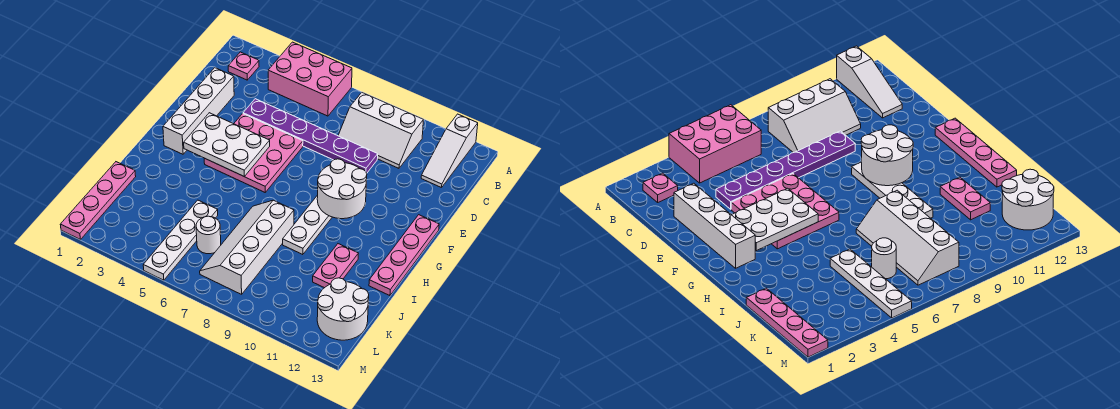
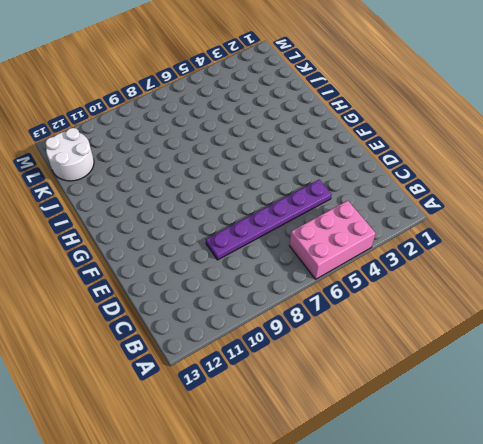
none -> white slope A12:C12 level 1 top A
none -> pink plate B2 level 1
none -> white slope B8:C10 level 1 top B

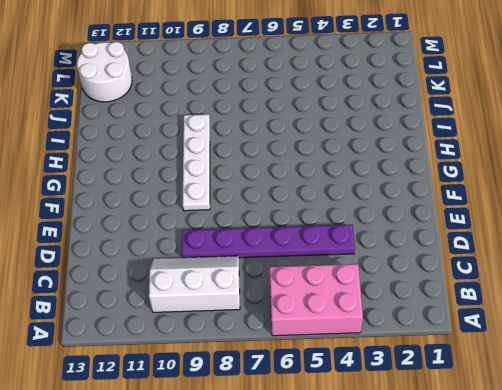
none -> white slope A12:C12 level 1 top A
none -> pink plate B2 level 1
none -> white brick D2:G2 level 1

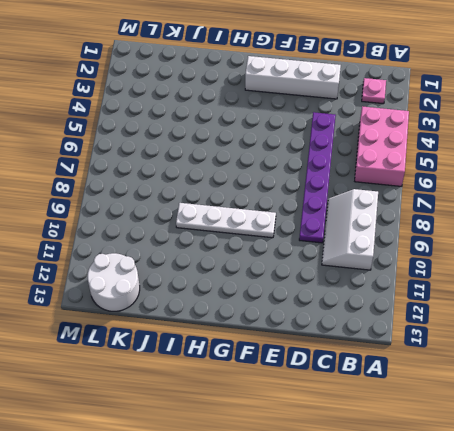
none -> white slope A12:C12 level 1 top A
none -> pink plate E4:G6 level 1
none -> pink plate F13:I13 level 1

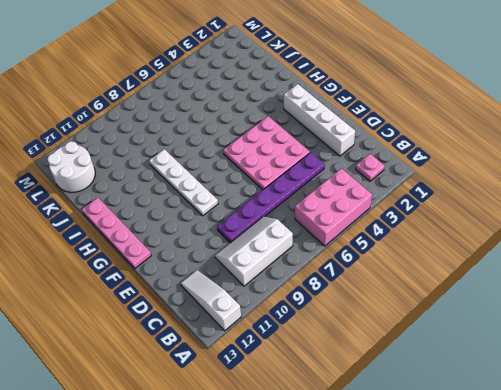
none -> white slope I7:L8 level 1 top 8
none -> pink plate I11:J11 level 1
none -> pink plate J1:M1 level 1

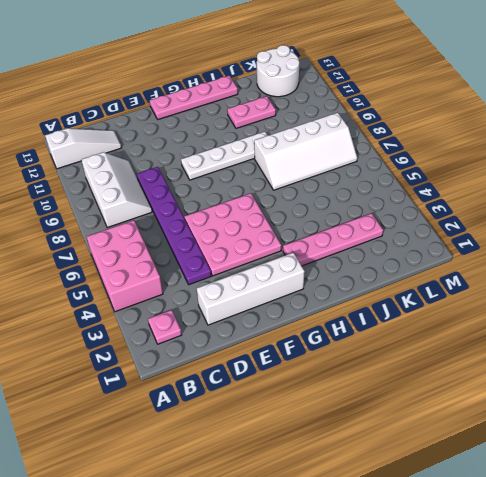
pink plate H3:K3 level 1 -> pink plate J1:M1 level 1
none -> white plate J5:M5 level 1
none -> white round brick K6 level 1
none -> white plate F3:G5 level 2

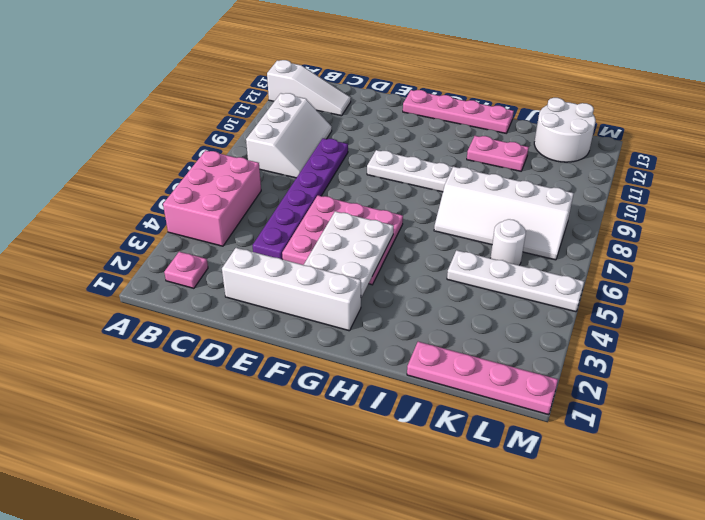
none -> white round brick F9:G10 level 2

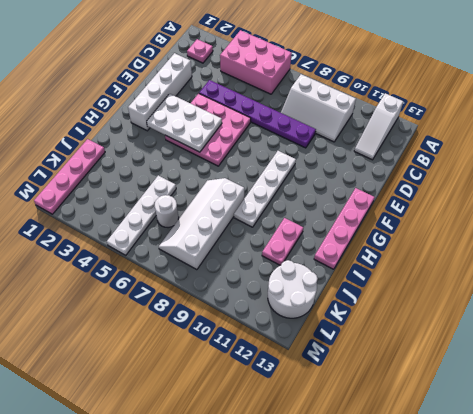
none -> white round brick F9:G10 level 2

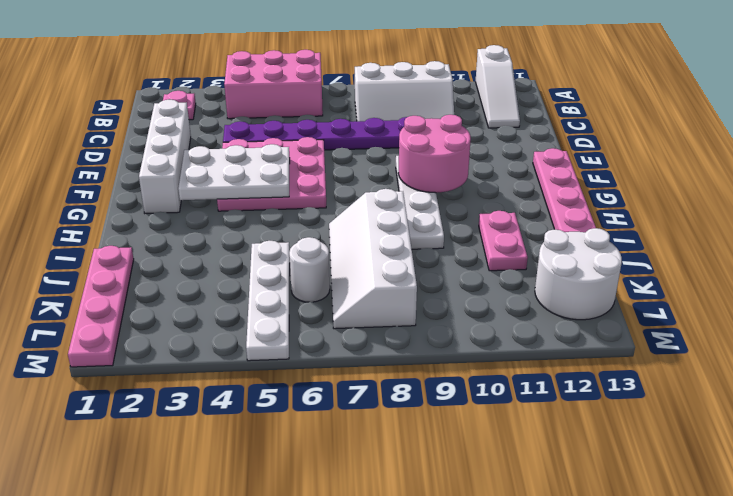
pink round brick F9:G10 level 2 -> white round brick F9:G10 level 2

